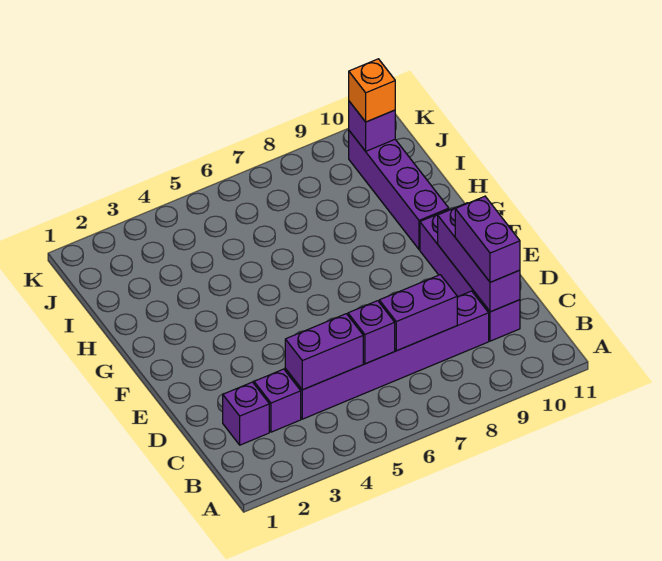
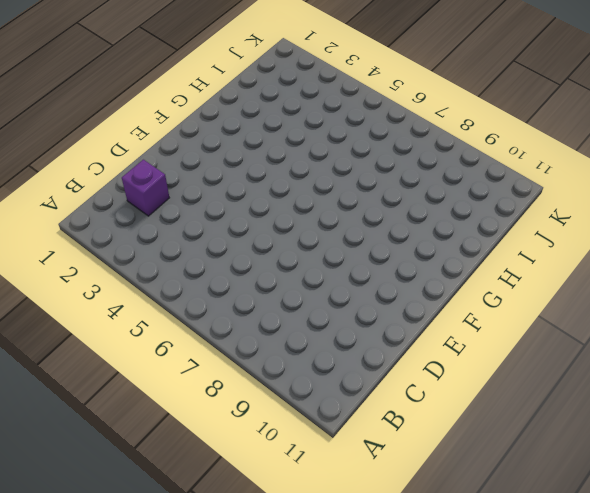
none -> purple brick C3 level 1
none -> purple brick C4:C9 level 1
none -> purple brick C10:F10 level 1

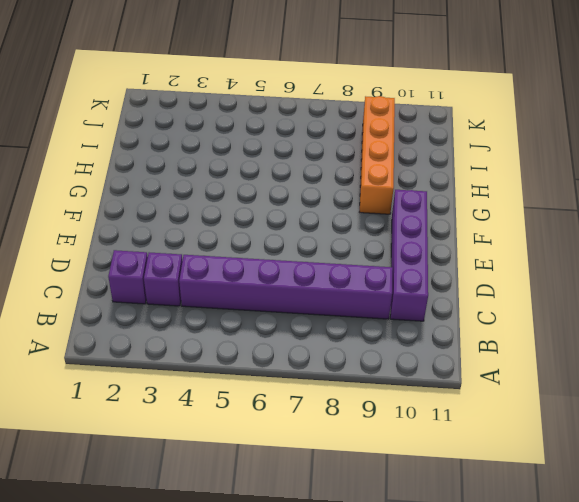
orange brick G9:J9 level 1 -> none
none -> purple brick G10:J10 level 1
none -> purple brick C4:C5 level 2
none -> purple brick C6 level 2

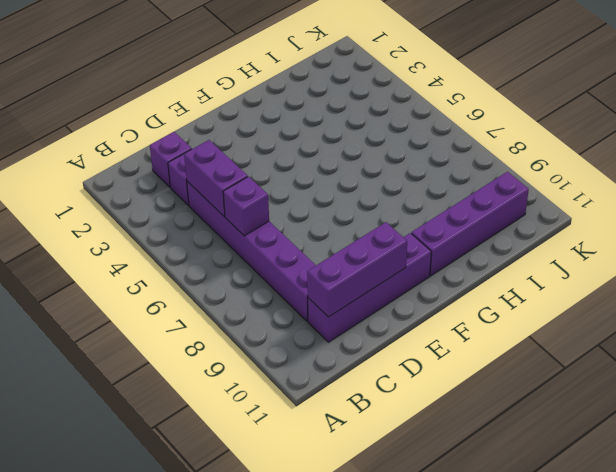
none -> purple brick C7:C8 level 2
none -> purple brick J10 level 2
none -> purple brick C10:D10 level 3

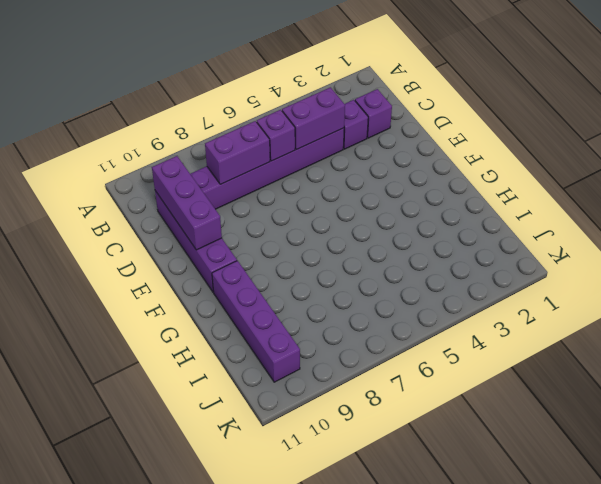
none -> purple brick J10 level 2
none -> purple brick C10:D10 level 3
none -> orange brick J10 level 3

